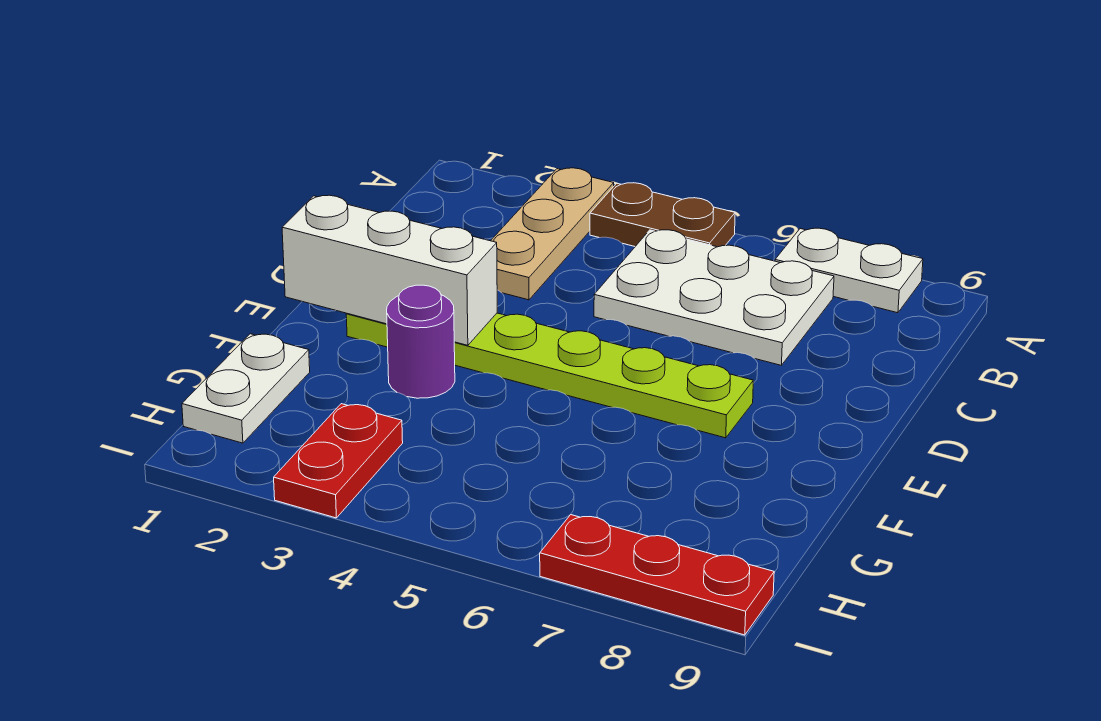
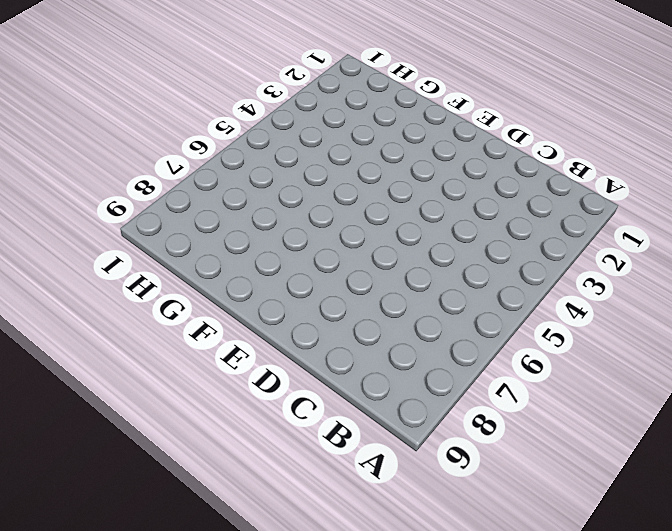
none -> tan plate A3:C3 level 1
none -> brown plate A4:A5 level 1

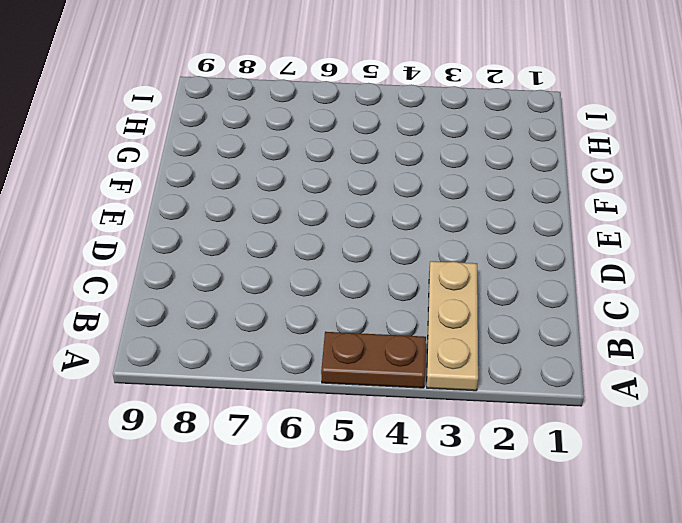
none -> white plate A7:A8 level 1
none -> white plate B5:C7 level 1

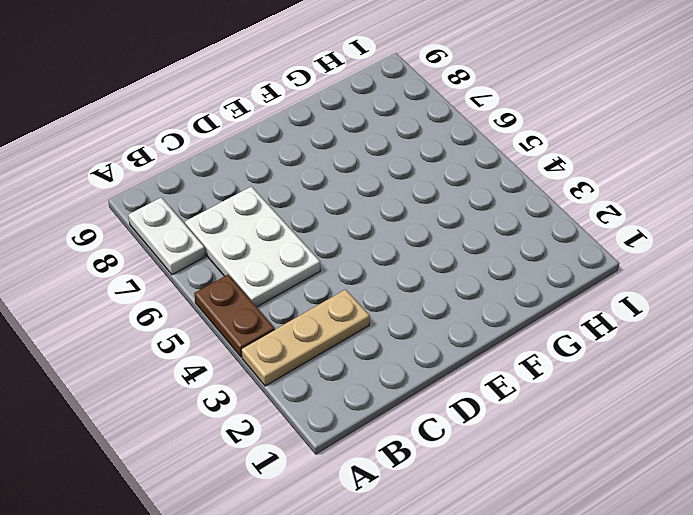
none -> lime plate E2:E7 level 1
none -> purple round brick F3 level 1

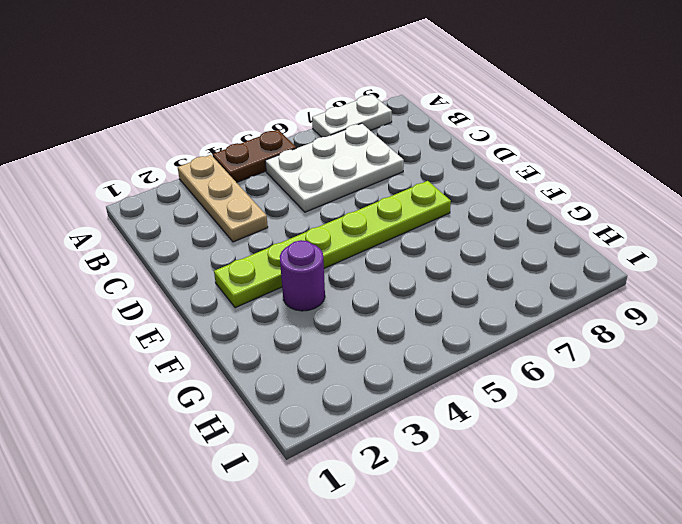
none -> white plate G1:H1 level 1
none -> red plate H3:I3 level 1

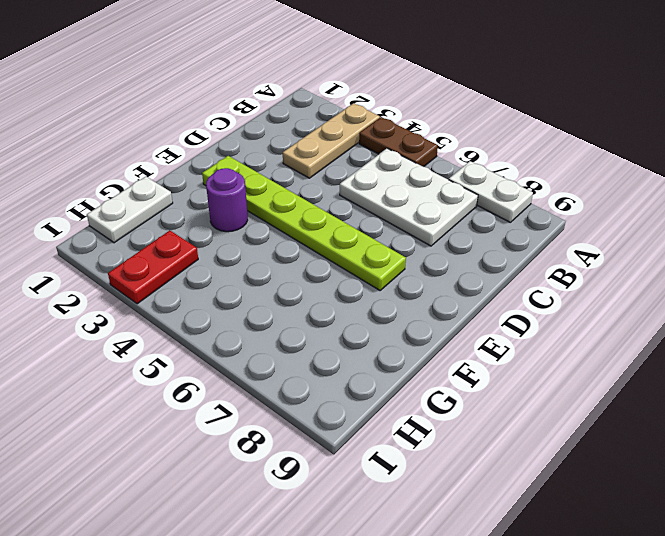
none -> red plate I7:I9 level 1
none -> white brick E1:E3 level 2

